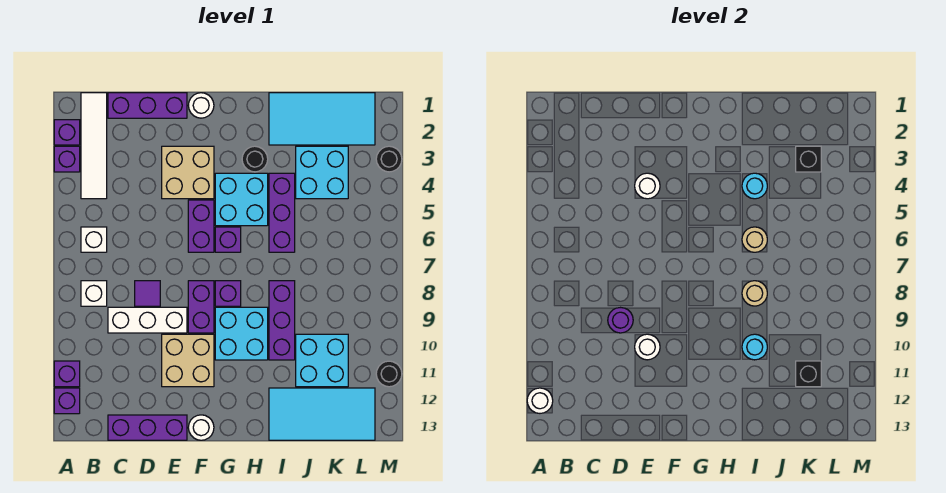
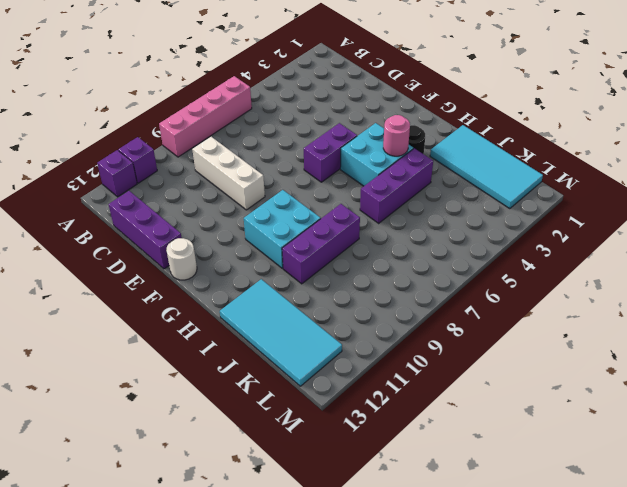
pink brick A6:A9 level 1 -> none
pink round brick H4 level 2 -> none
none -> purple brick A2 level 1
none -> purple brick A3 level 1
none -> white tile B1:B4 level 1
none -> white brick B6 level 1

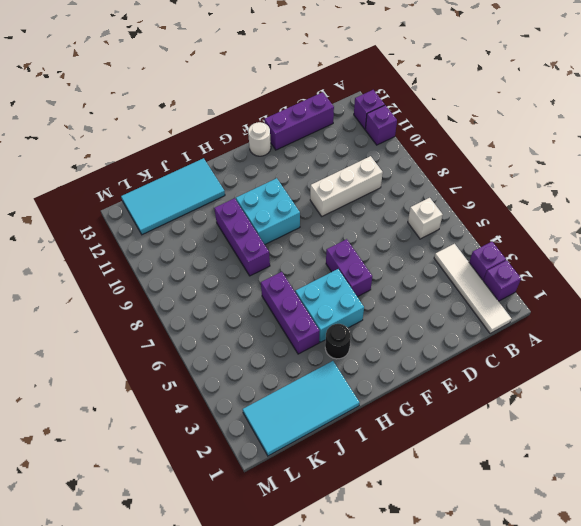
none -> white brick B8 level 1
none -> purple brick C1:E1 level 1
none -> purple tile D8 level 1
none -> tan brick E3:F4 level 1

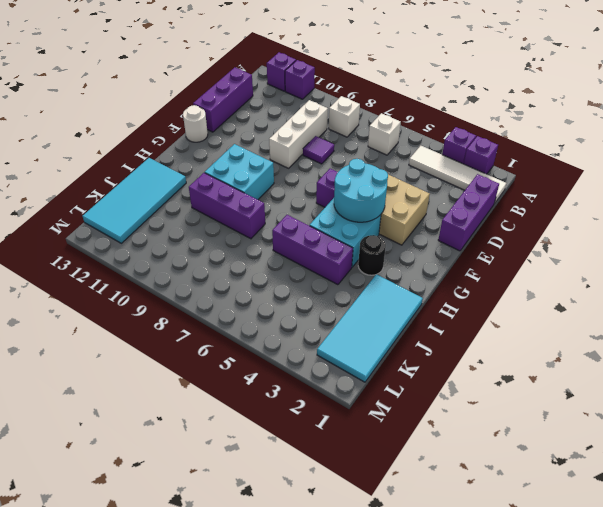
cyan round brick F4:G5 level 2 -> none
none -> tan brick E10:F11 level 1
none -> white round brick F1 level 1
none -> purple brick F8:F9 level 1
none -> purple brick G6 level 1

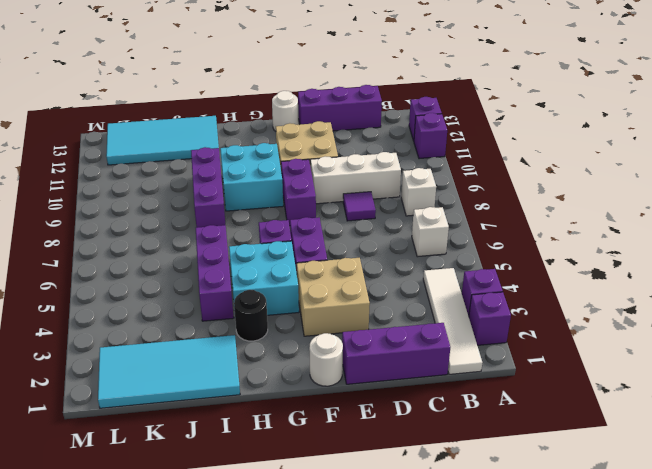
none -> purple brick G8 level 1
none -> cyan brick J3:K4 level 1
none -> cyan brick J10:K11 level 1
none -> black round brick M3 level 1

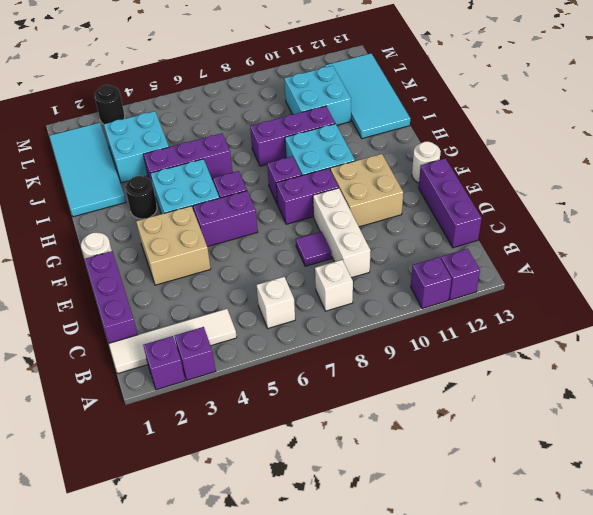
none -> black round brick M11 level 1
none -> white round brick A12 level 2
none -> purple round brick D9 level 2
none -> white round brick E4 level 2

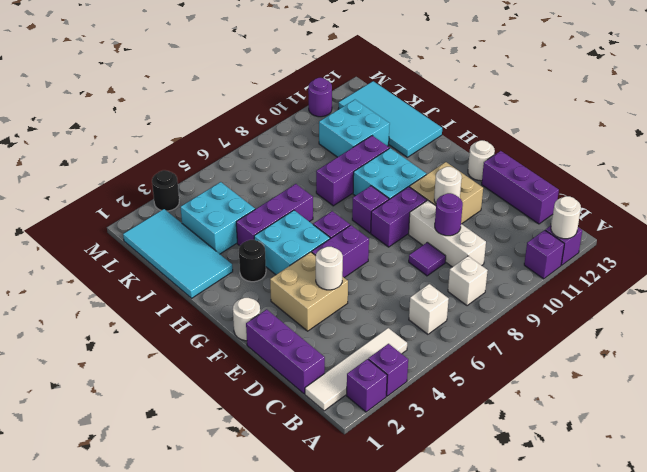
purple round brick M11 level 1 -> black round brick M11 level 1
none -> cyan round brick I4 level 2
none -> tan round brick I6 level 2
none -> tan round brick I8 level 2
none -> cyan round brick I10 level 2

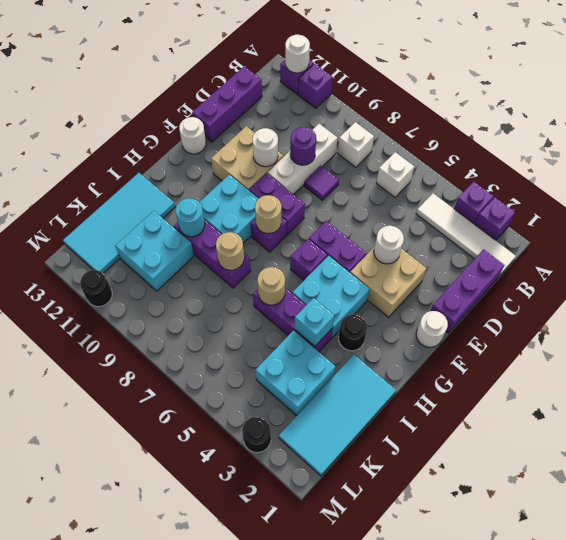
tan round brick G8 level 2 -> none
cyan brick I4 level 2 -> cyan round brick I4 level 2
none -> black brick K3 level 2
none -> black brick K11 level 2

